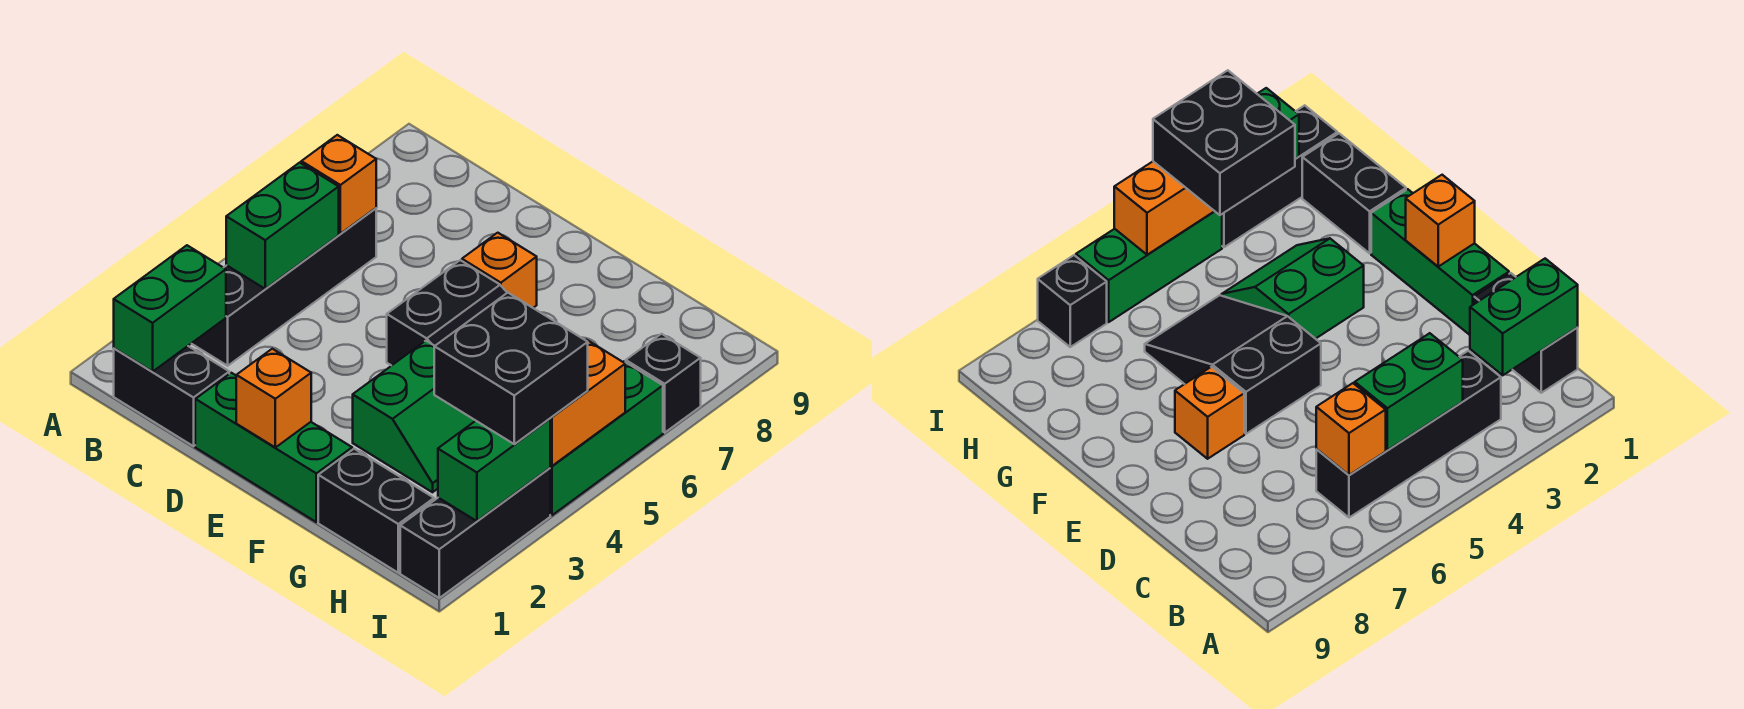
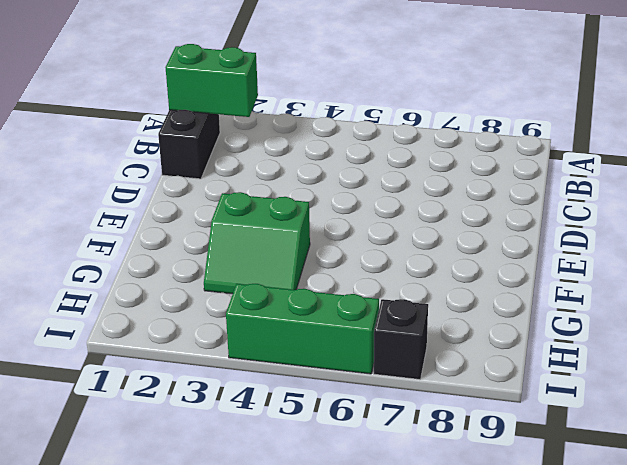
none -> black brick B3:B6 level 1
none -> green brick D1:F1 level 1
none -> black slope E5:G6 level 1 top E

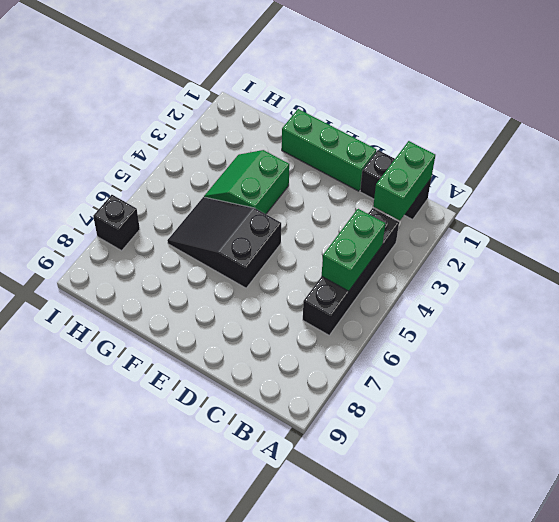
none -> orange brick E7 level 1
none -> black brick G1:H1 level 1
none -> black brick I1:I3 level 1

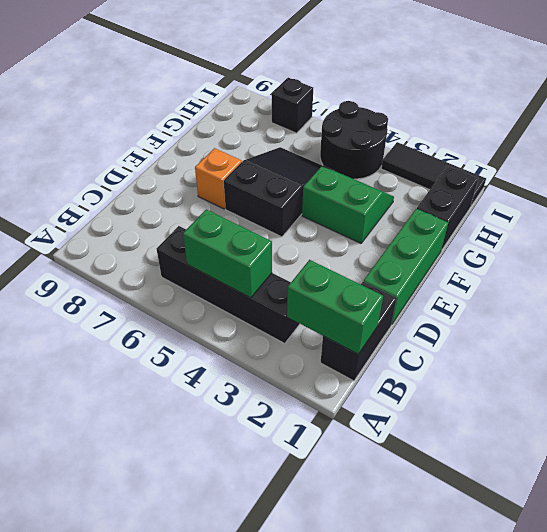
black round brick H4:I5 level 1 -> green brick I4:I6 level 1
black tile I1:I3 level 1 -> black brick I1:I3 level 1
none -> orange brick B6 level 2
none -> orange brick E1 level 2
none -> green brick I2:I3 level 2

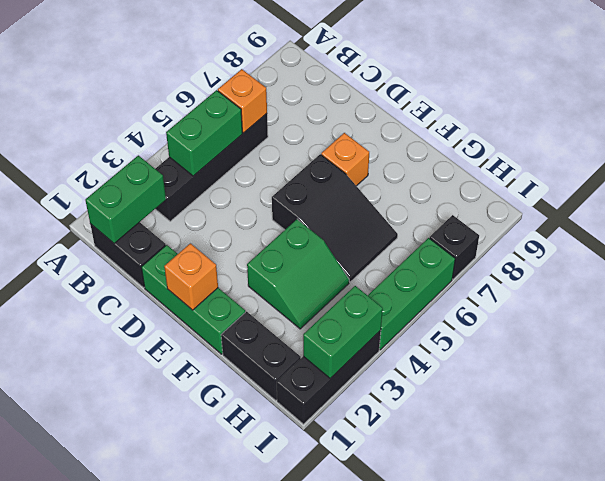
none -> orange brick I4:I5 level 2
none -> black brick H3:I4 level 3

